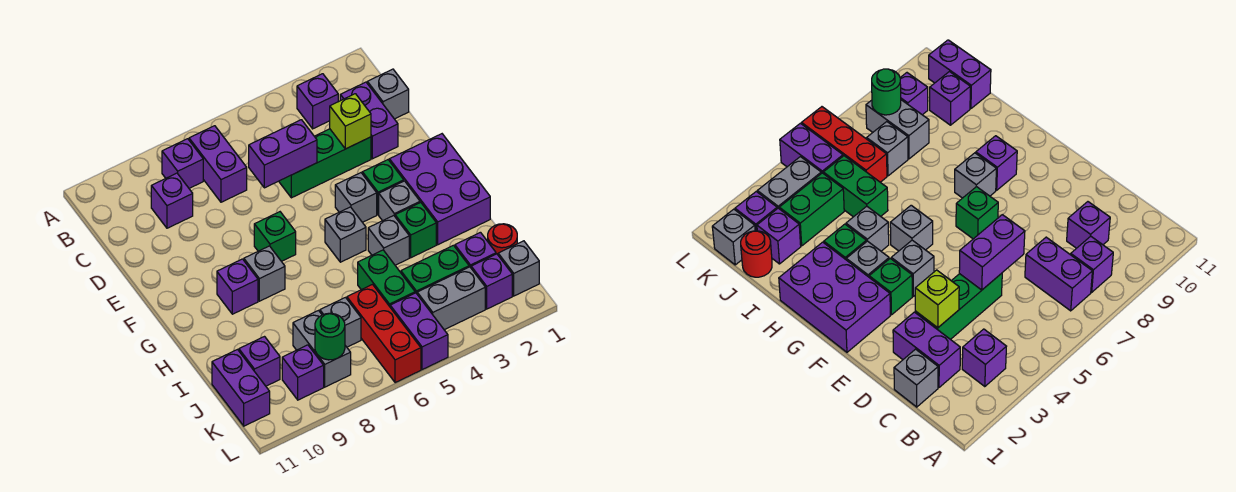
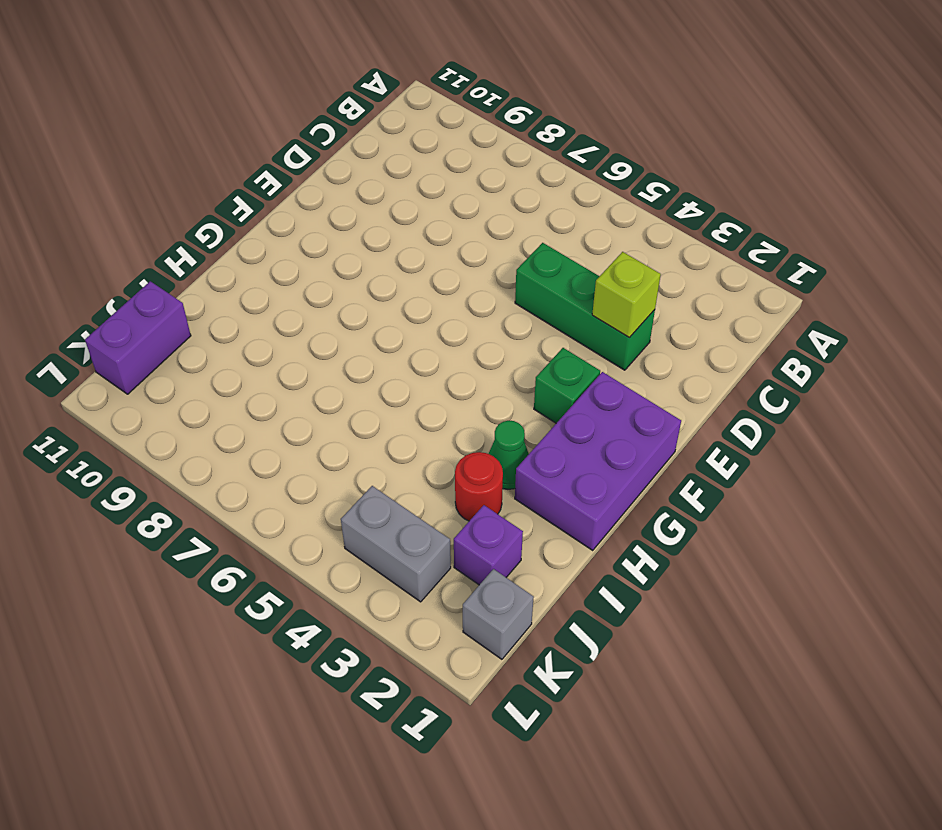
green cone H3 level 1 -> green brick H3 level 1
red round brick I3 level 1 -> red round brick J1 level 1
none -> purple brick B3 level 1
none -> purple brick B7:C7 level 1
none -> purple brick B8 level 1
none -> grey brick C1 level 1

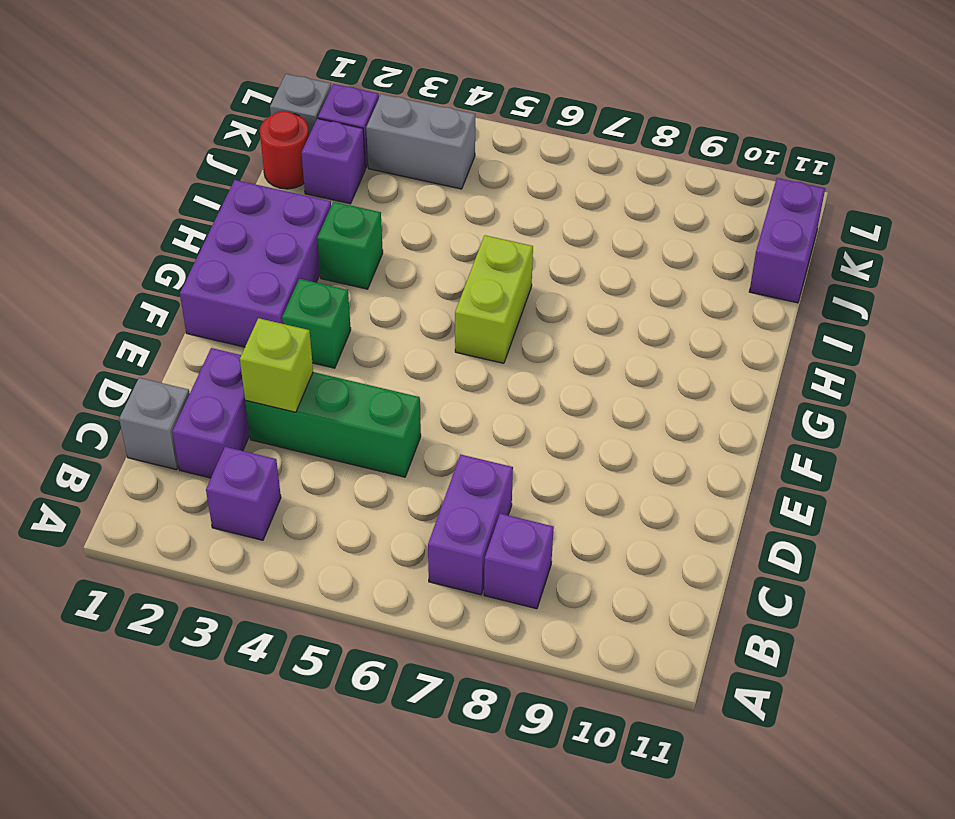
lime brick G6:H6 level 1 -> none
none -> purple brick C9 level 1
none -> grey brick F4 level 1
none -> green brick F7 level 1
none -> grey brick G3 level 1

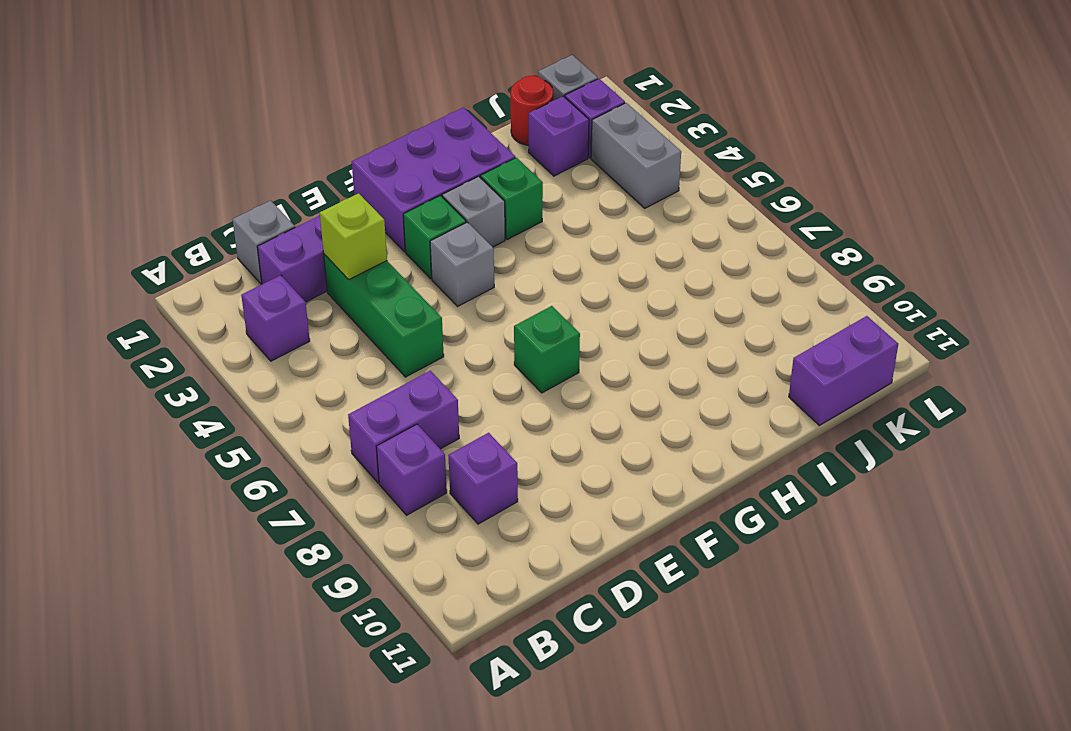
none -> grey brick G5 level 1
none -> grey brick G8 level 1
none -> purple brick G9 level 1
none -> grey brick H4 level 1

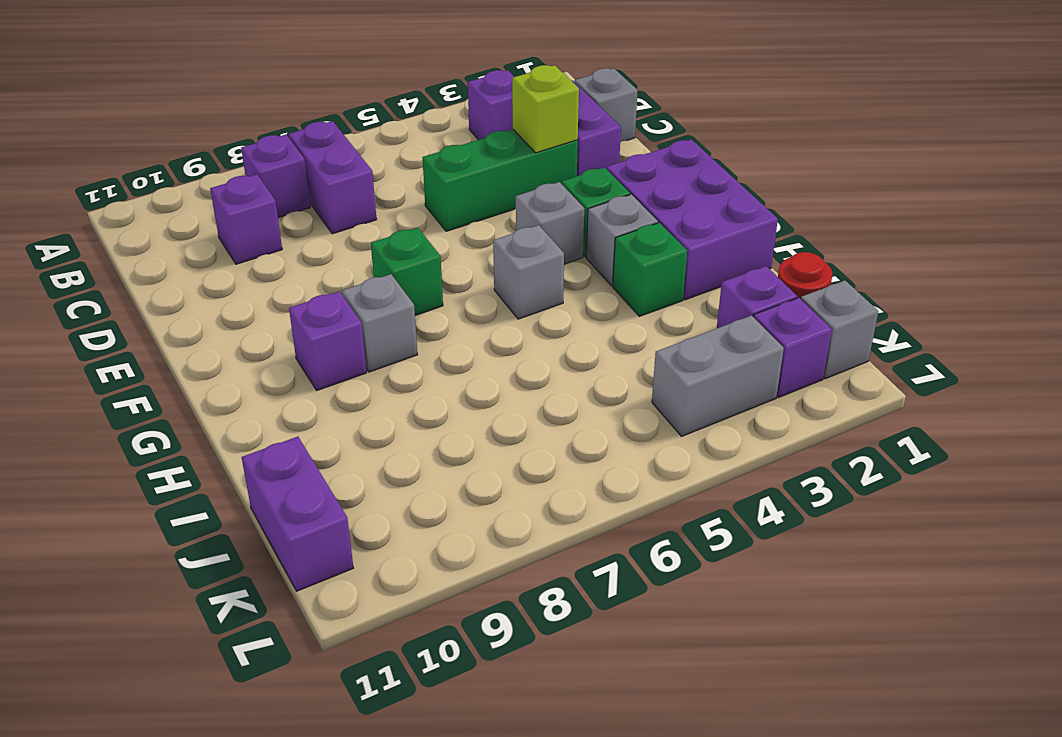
none -> grey brick H4 level 1
none -> green brick I5:J5 level 1
none -> green brick J3:J4 level 1
none -> red brick J6:L6 level 1

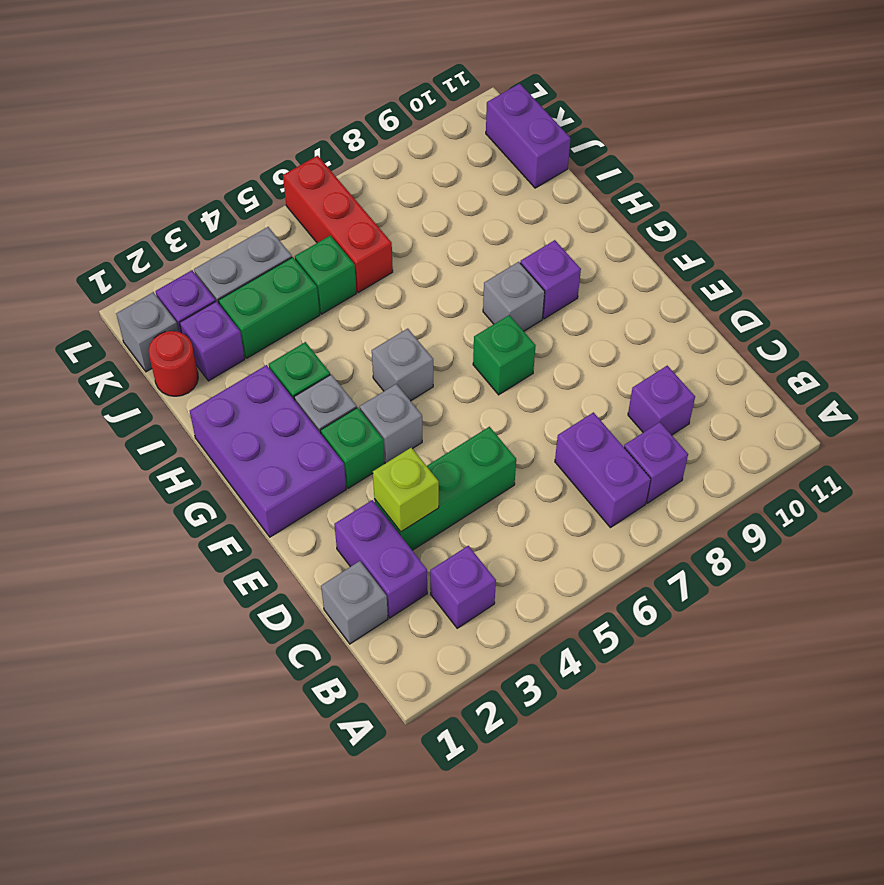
green brick J5 level 1 -> green brick I5:J5 level 1
none -> grey brick H4 level 1
none -> grey brick J7 level 1
none -> grey brick J8:K8 level 1
none -> purple brick J10 level 1

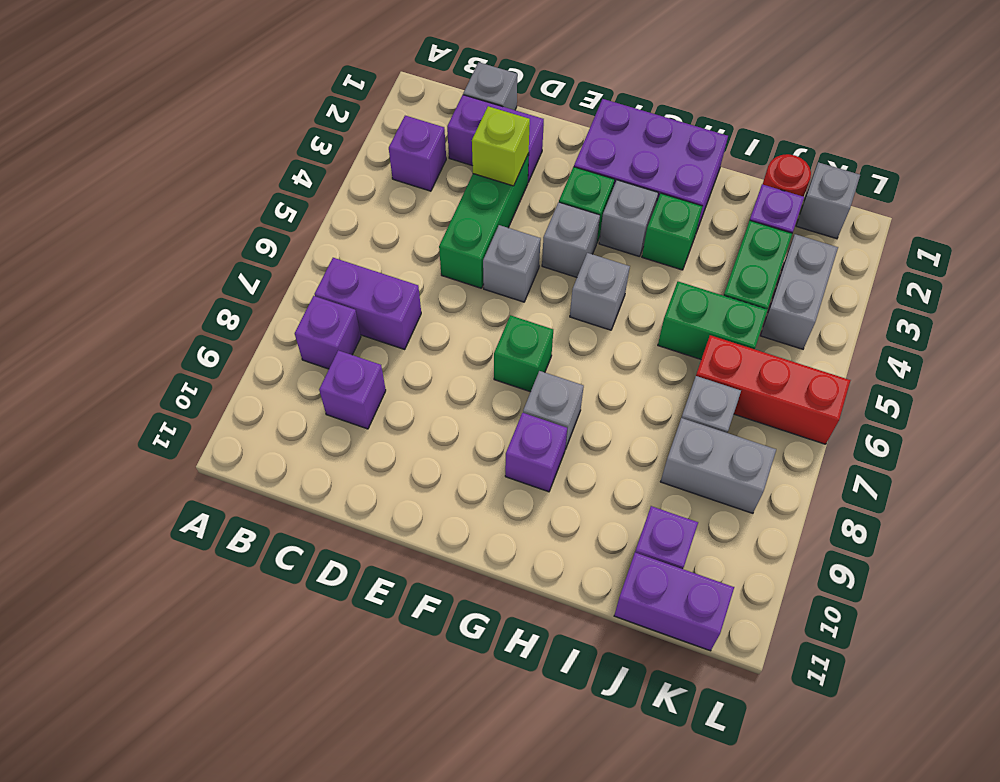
grey brick E5 level 1 -> grey brick H4 level 1
none -> purple brick K2 level 1
none -> purple brick K5:L5 level 1
none -> purple brick K9 level 1
none -> purple brick D5:D6 level 2

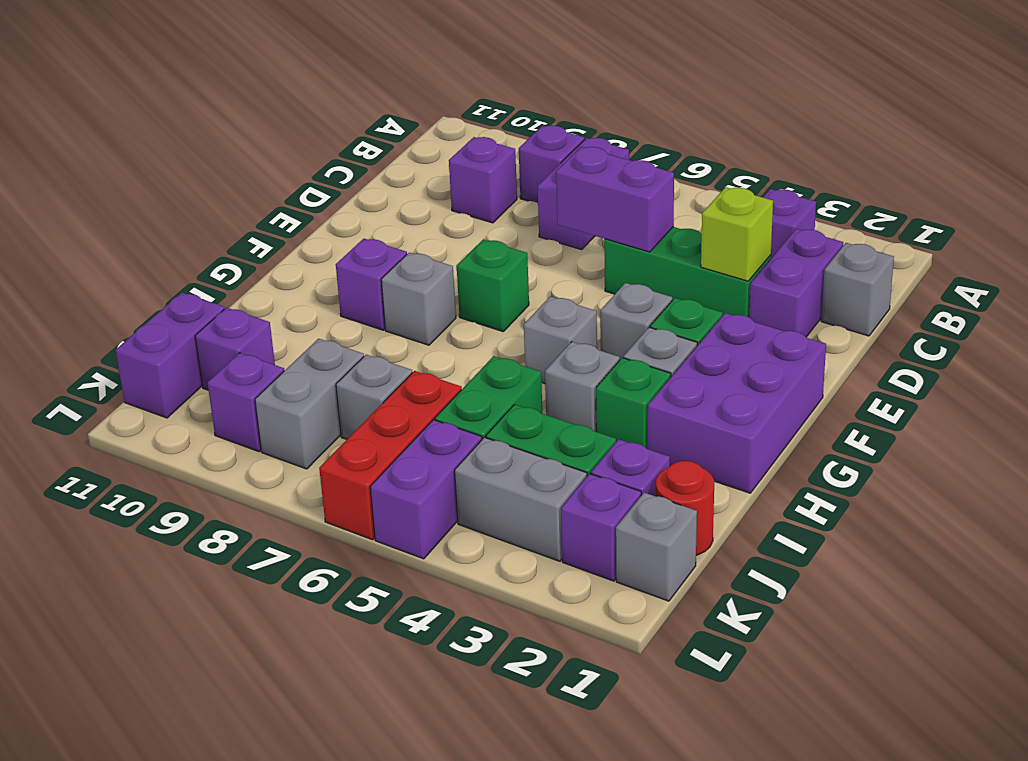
none -> green round brick K8 level 2

